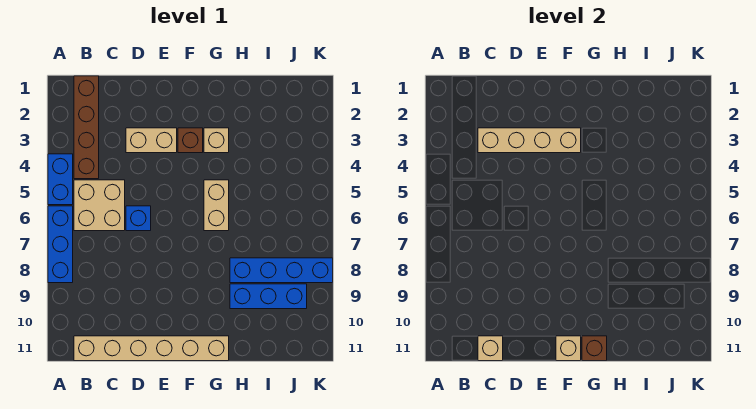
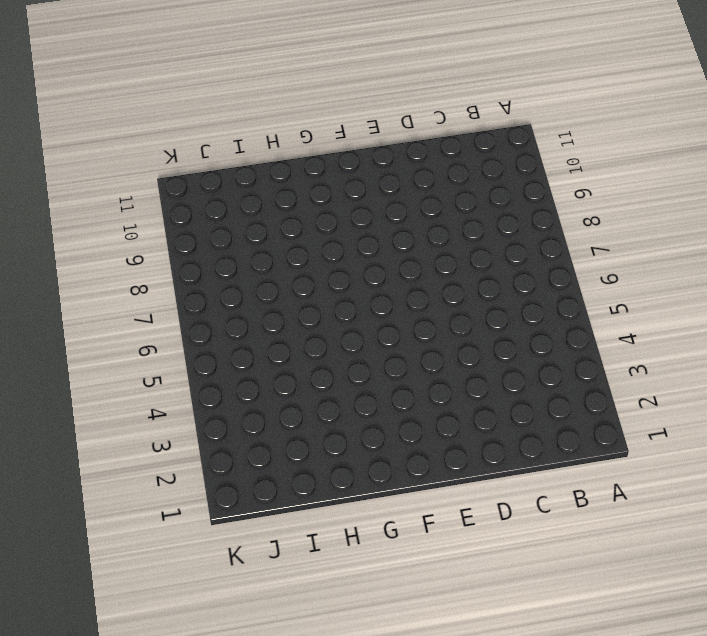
none -> blue brick A4:A5 level 1
none -> blue brick A6:A8 level 1
none -> brown brick B1:B4 level 1

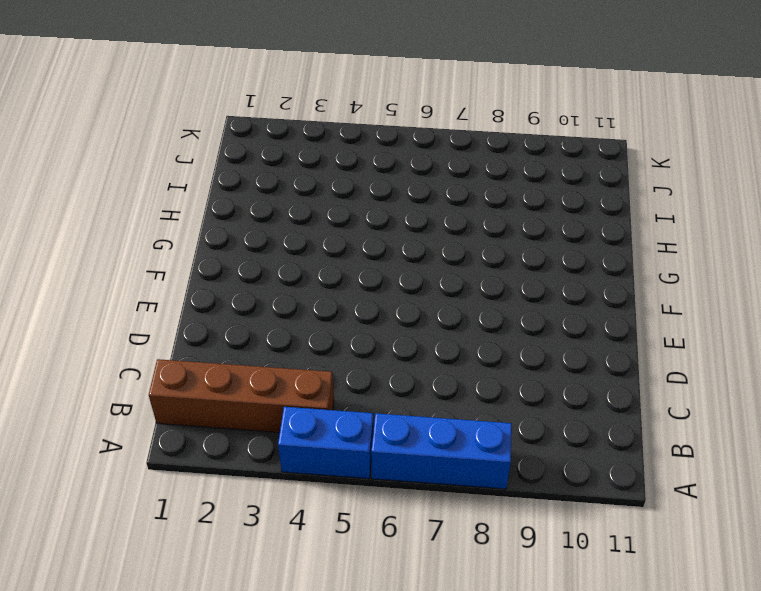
none -> tan brick B5:C6 level 1
none -> tan brick B11:G11 level 1
none -> tan brick D3:E3 level 1

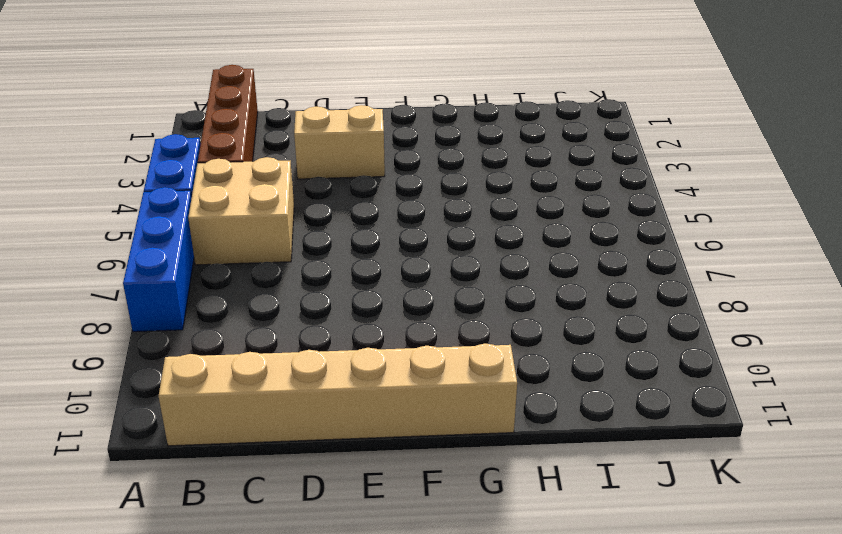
none -> blue brick D6 level 1
none -> brown brick F3 level 1
none -> tan brick G3 level 1

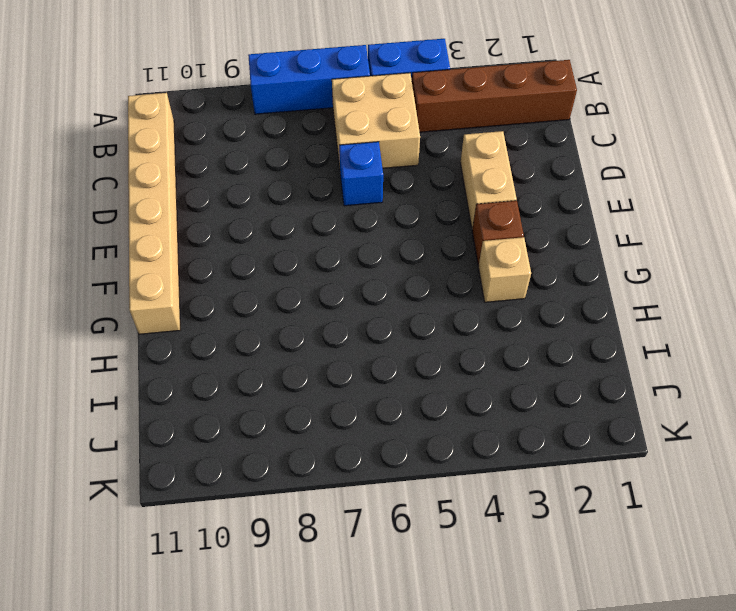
none -> tan brick G5:G6 level 1
none -> blue brick H8:K8 level 1
none -> blue brick H9:J9 level 1

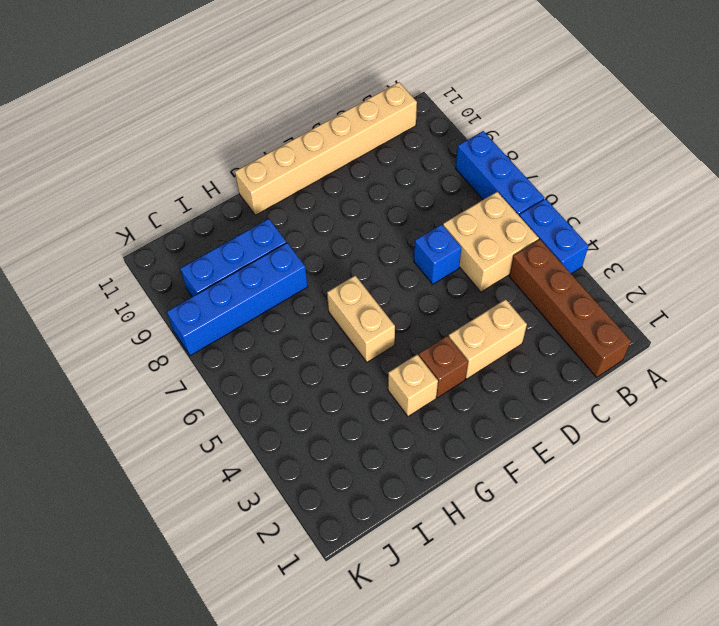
none -> tan brick C3:F3 level 2
none -> tan brick C11 level 2
none -> tan brick F11 level 2

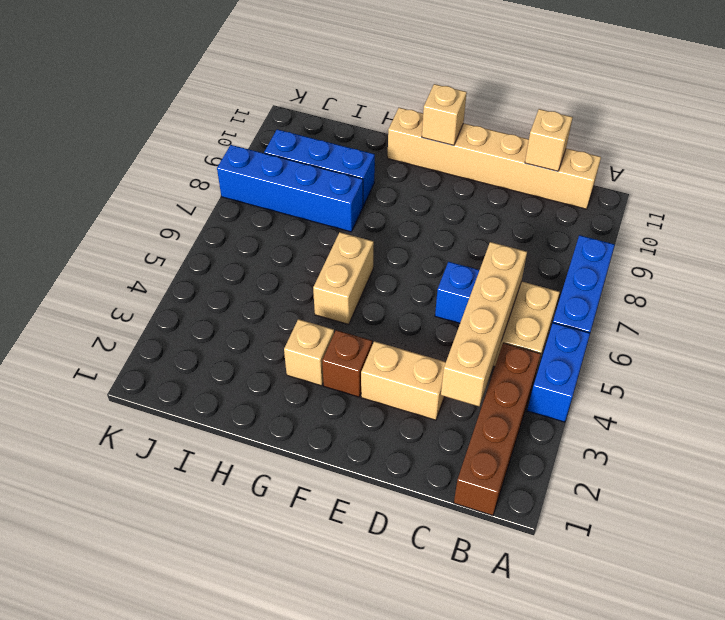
tan brick C3:C6 level 2 -> tan brick C3:F3 level 2
none -> brown brick G11 level 2

